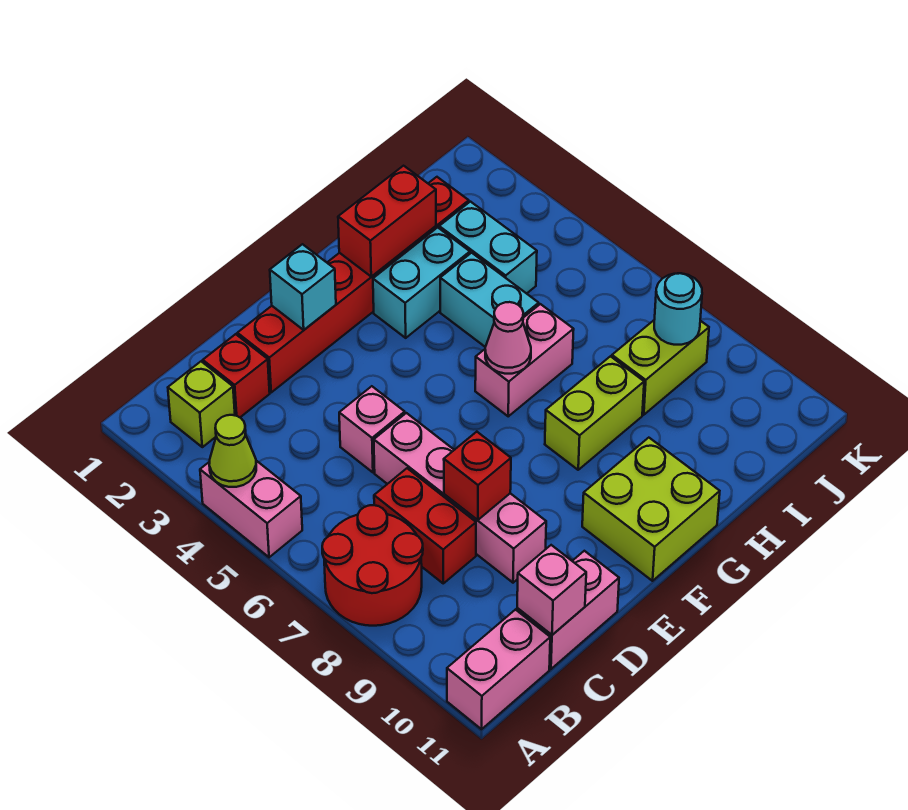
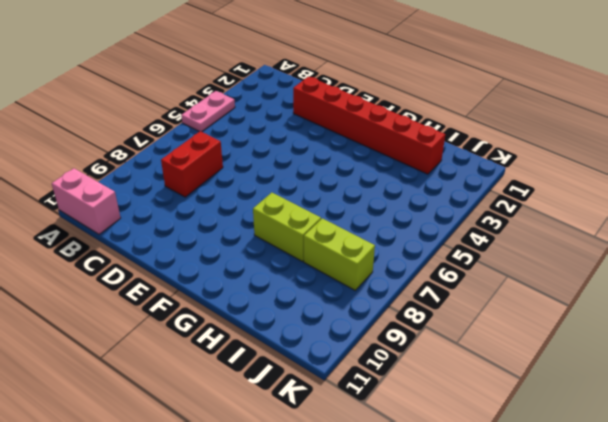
pink plate A4:A5 level 1 -> pink brick A4:A5 level 1
none -> red round brick A7:B8 level 1
none -> lime brick B2 level 1
none -> red brick C2 level 1

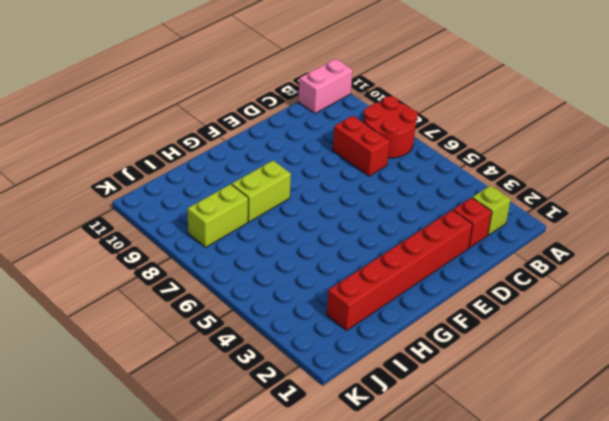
none -> pink brick A4:A5 level 1
none -> pink brick C11:D11 level 1
none -> pink brick D5 level 1

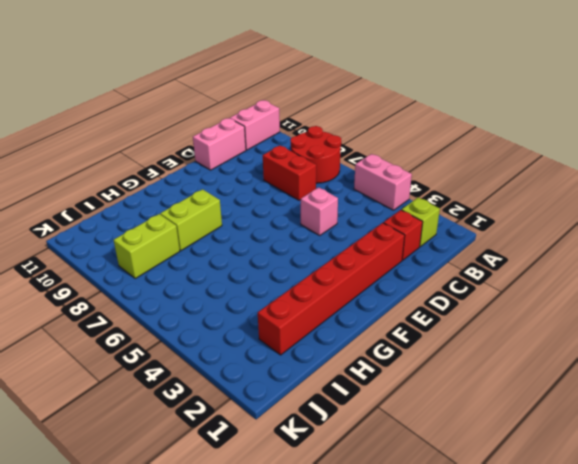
none -> pink brick D6:D9 level 1
none -> lime brick F10:G11 level 1
none -> cyan brick G3:H3 level 1

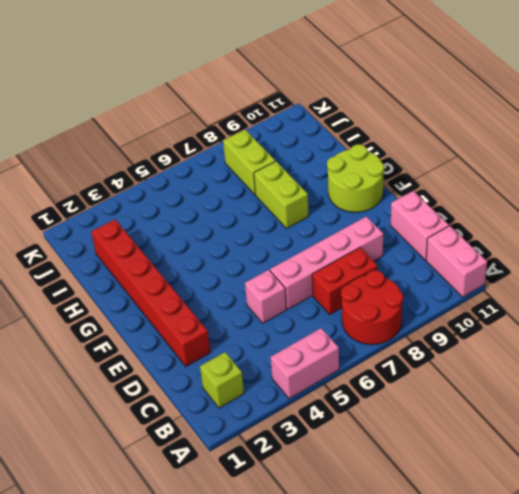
lime round brick F10:G11 level 1 -> lime brick F10:G11 level 1
none -> red brick C2 level 1
none -> cyan brick G3:H3 level 1
none -> pink brick G6:H6 level 1

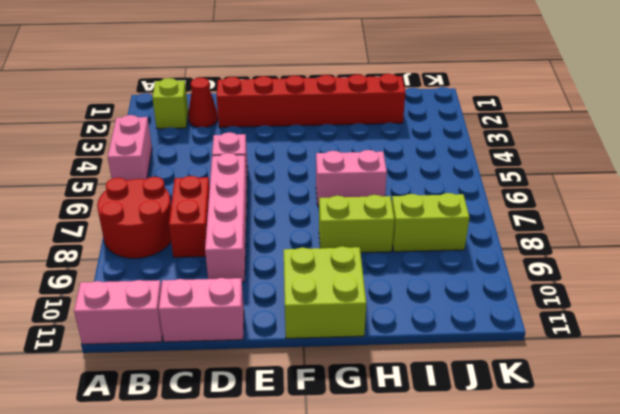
red cone C2 level 1 -> red brick C2 level 1
none -> cyan brick G3:H3 level 1
none -> cyan brick H4:H5 level 1
none -> cyan brick I3:I4 level 1

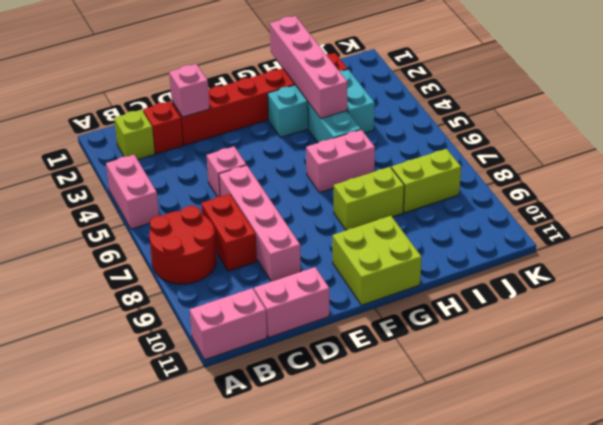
pink brick D2 level 2 -> pink brick C11 level 2
pink brick H1:H4 level 2 -> red brick G2:H2 level 2
none -> lime cone A4 level 2
none -> red brick D8 level 2
none -> cyan brick E2 level 2

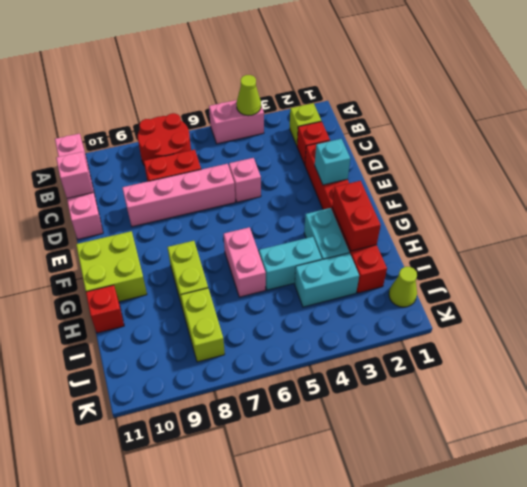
red brick H11 level 1 -> red brick D8 level 2
lime cone J1 level 1 -> none
none -> pink cone G6 level 2
none -> cyan round brick J8 level 2

